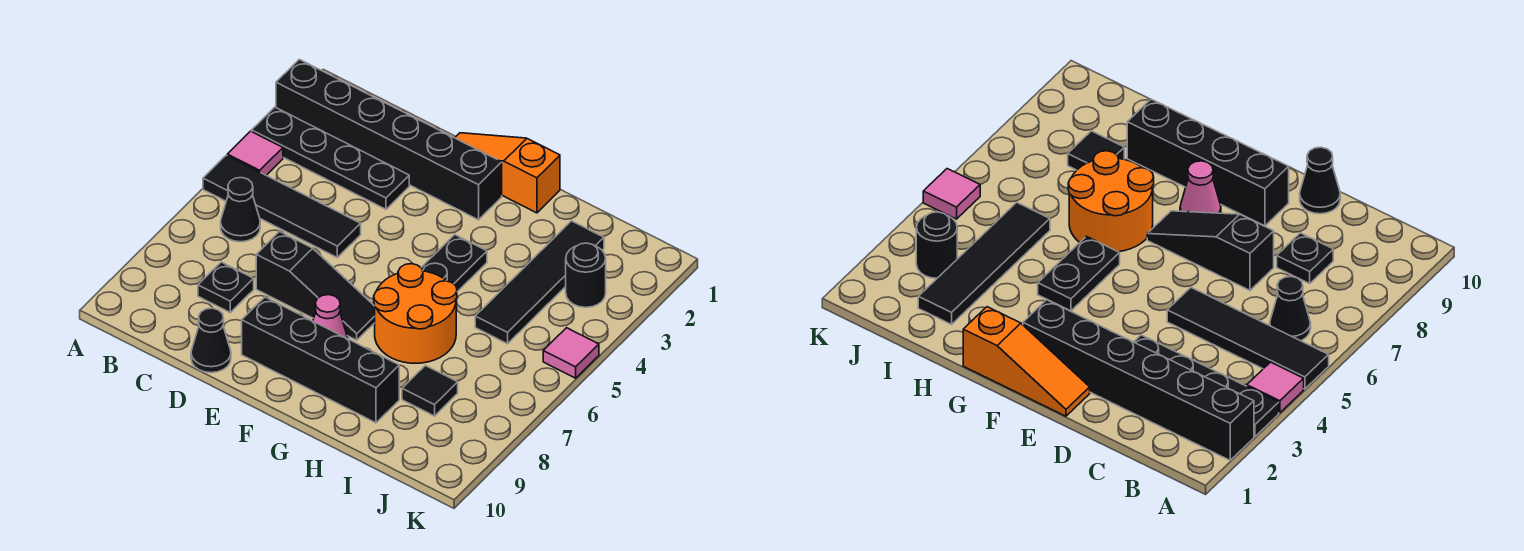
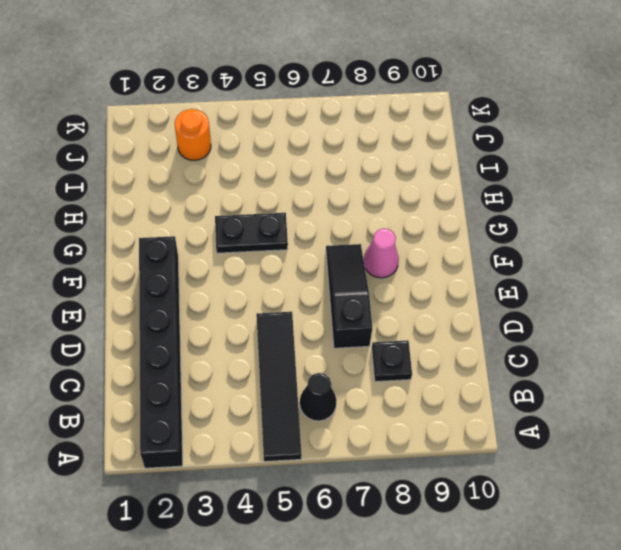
orange round brick J3 level 1 -> black round brick J3 level 1
none -> black plate A3:D3 level 1
none -> pink tile A4 level 1
none -> black cone D10 level 1

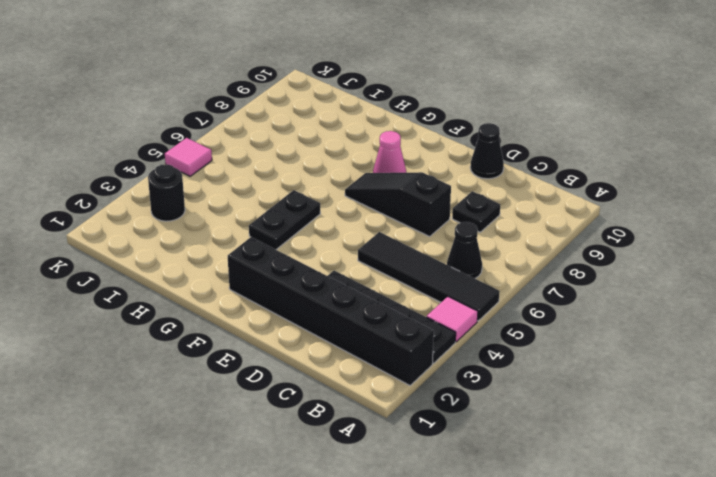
none -> orange slope E1:G1 level 1 top G
none -> black brick E9:H9 level 1
none -> orange round brick G6:H7 level 1

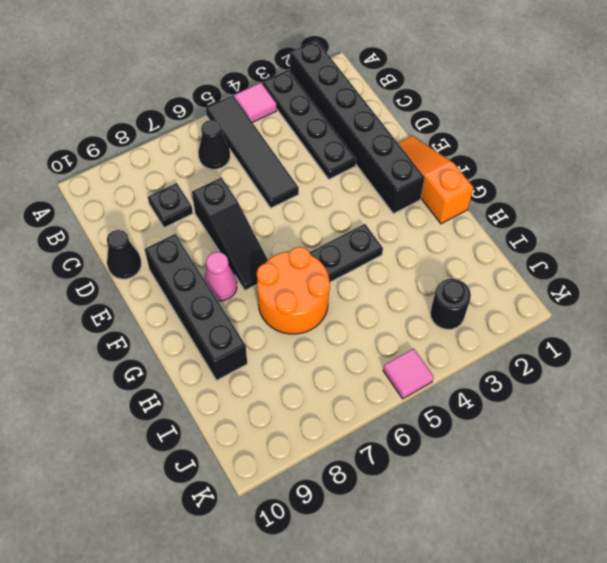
none -> black tile I2:I5 level 1
none -> black tile I8 level 1

